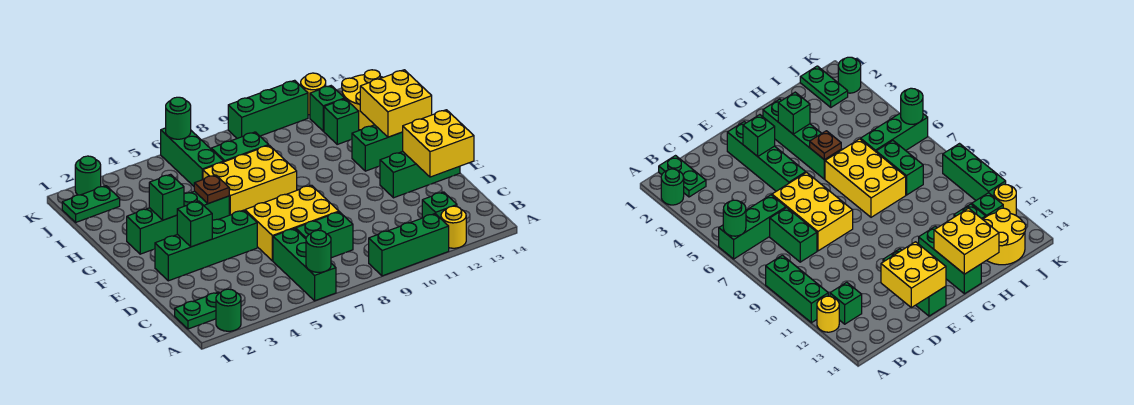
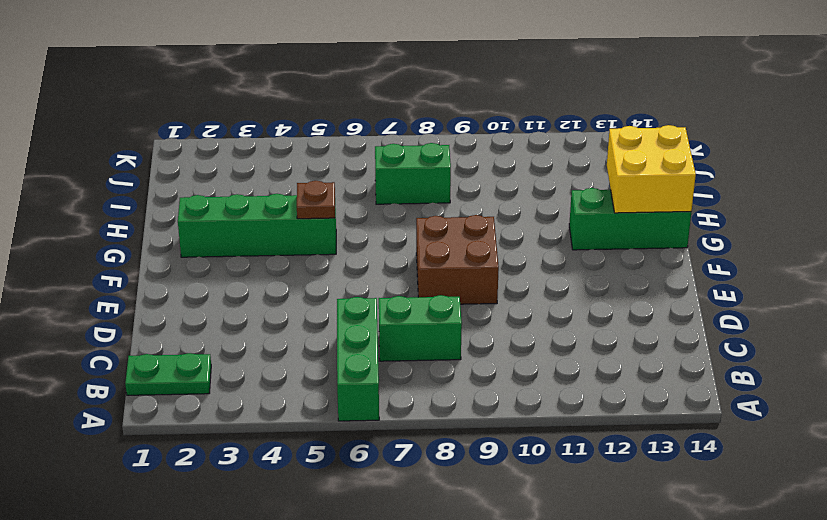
brown brick E8:F9 level 1 -> yellow brick D6:E8 level 1
none -> green round brick A2 level 1
none -> green brick A9:A11 level 1
none -> yellow round brick A12 level 1

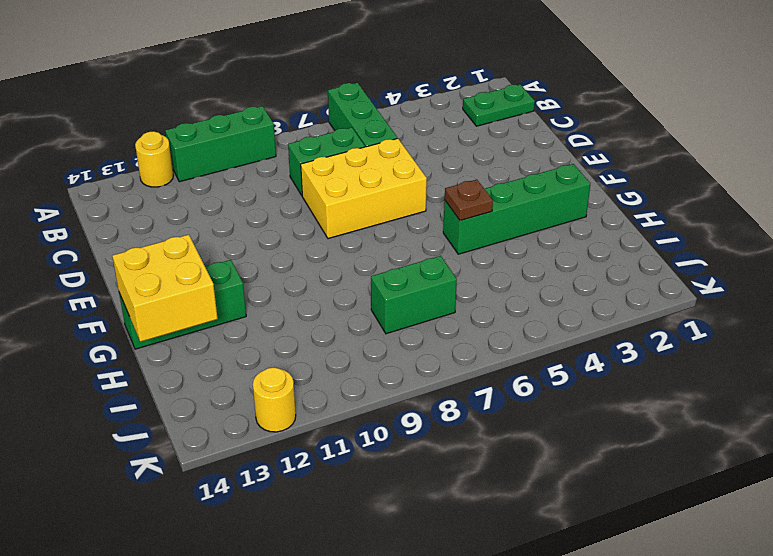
none -> green round brick A2 level 1
none -> green brick B12 level 1
none -> green brick E2:E5 level 1

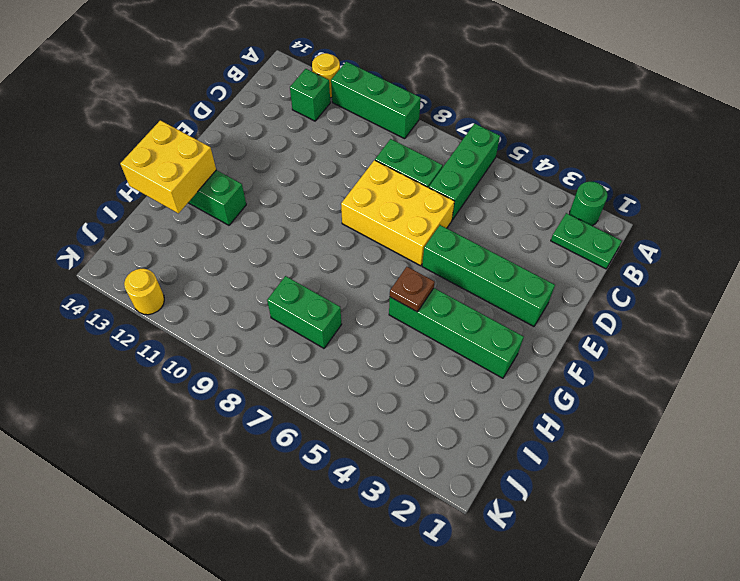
none -> green brick E12:E14 level 1
none -> yellow brick G6:H8 level 1
none -> green brick I6:K6 level 1

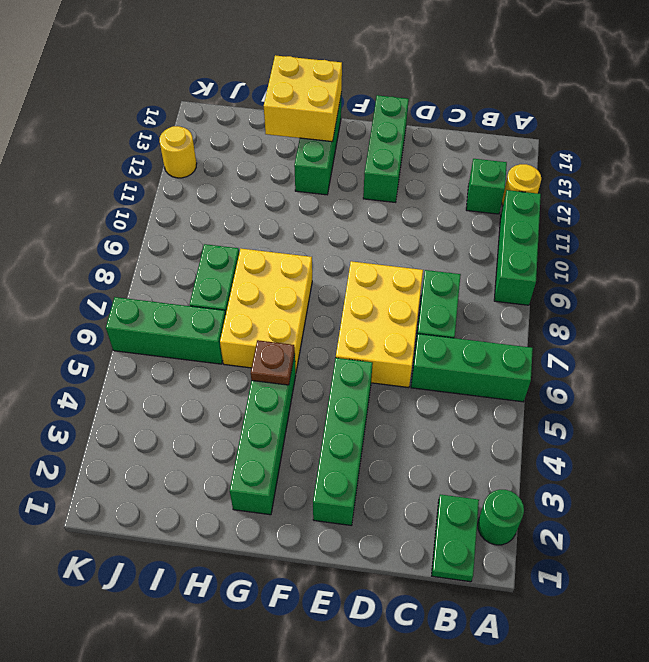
none -> green brick I12 level 1
none -> yellow round brick I13:J14 level 1
none -> green plate J1:J2 level 1

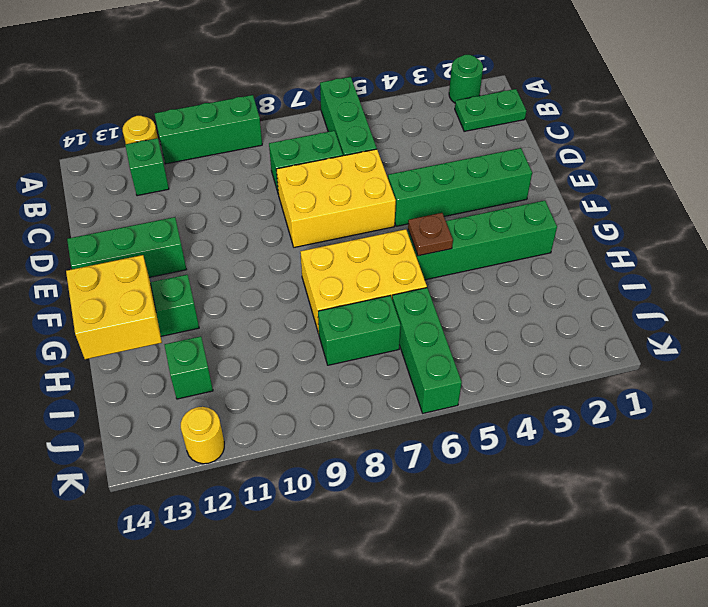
none -> yellow round brick I13:J14 level 1
none -> green plate J1:J2 level 1
none -> green brick J12 level 1

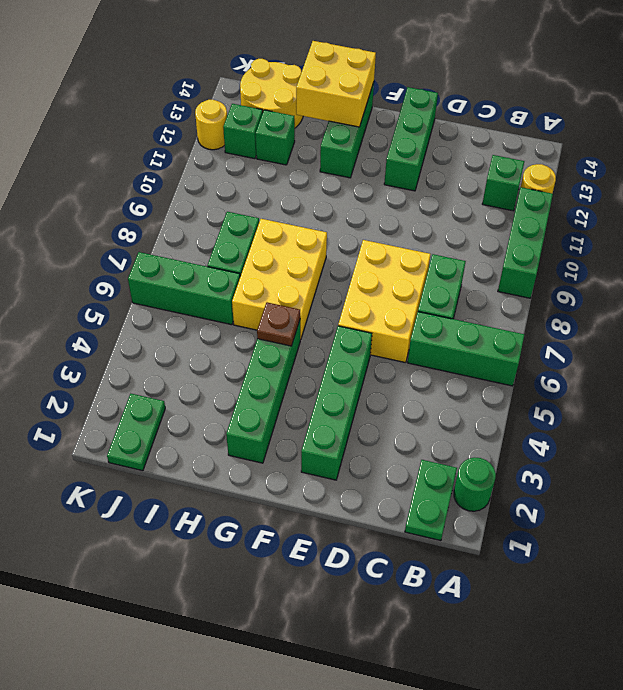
none -> green round brick K2 level 1
none -> green brick K9:K11 level 1
none -> green round brick A6 level 2

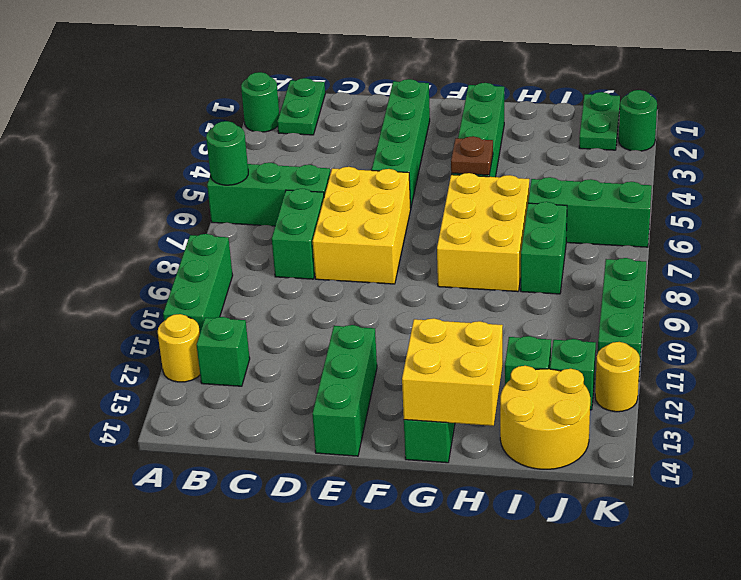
none -> yellow brick D13:E14 level 2
none -> green brick E3 level 2
none -> green brick G3 level 2

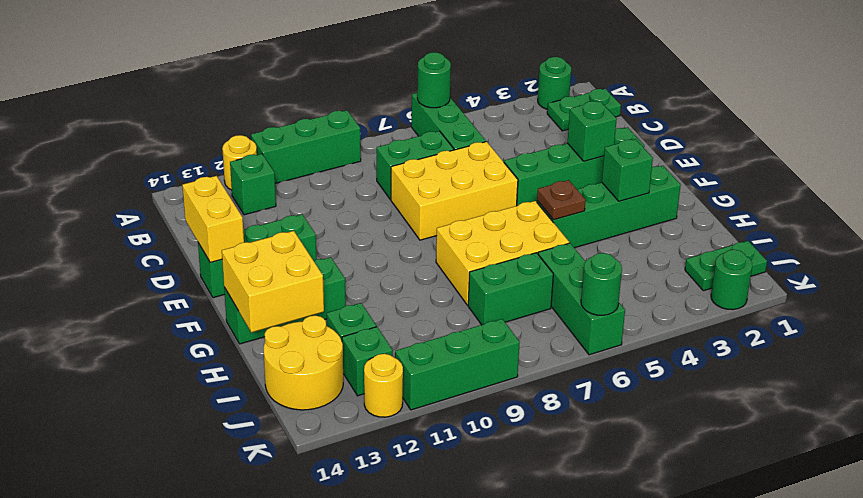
yellow brick D14:E14 level 2 -> yellow brick D13:E14 level 2

